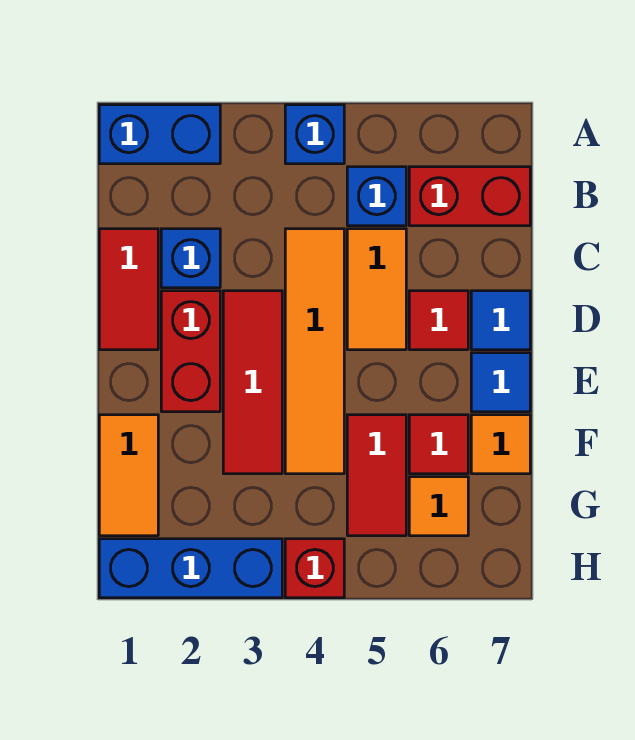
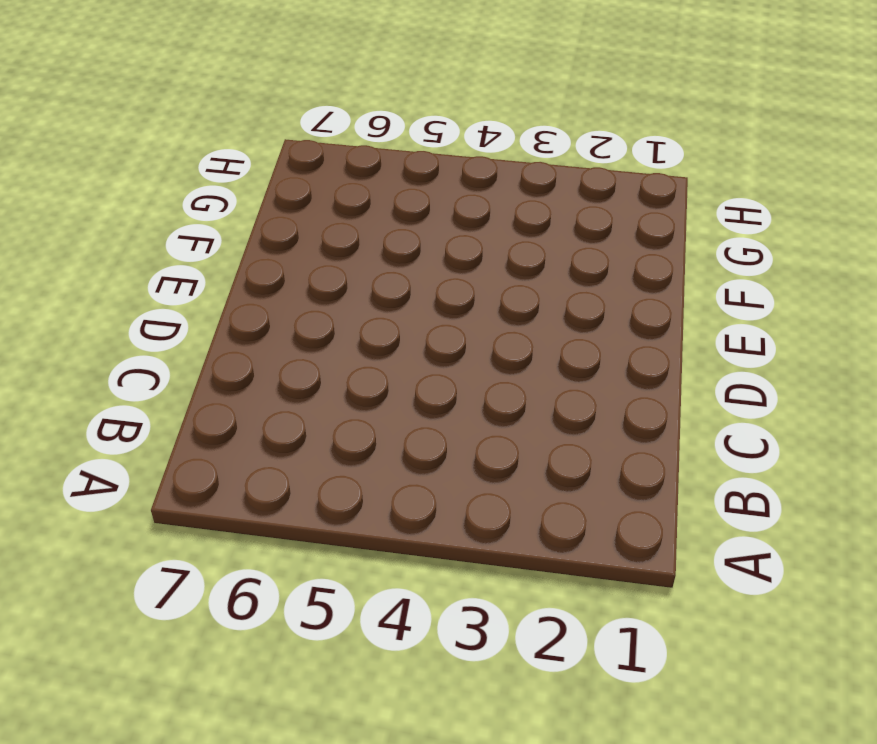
none -> blue brick A1:A2 level 1
none -> blue brick A4 level 1
none -> blue brick B5 level 1

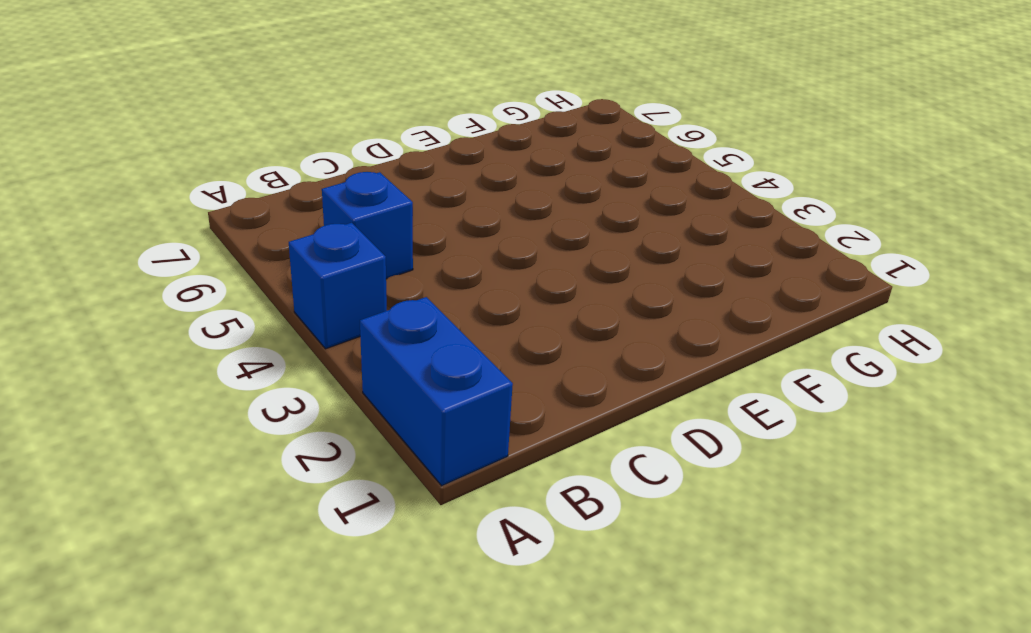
none -> red brick B6:B7 level 1
none -> red tile C1:D1 level 1
none -> blue brick C2 level 1

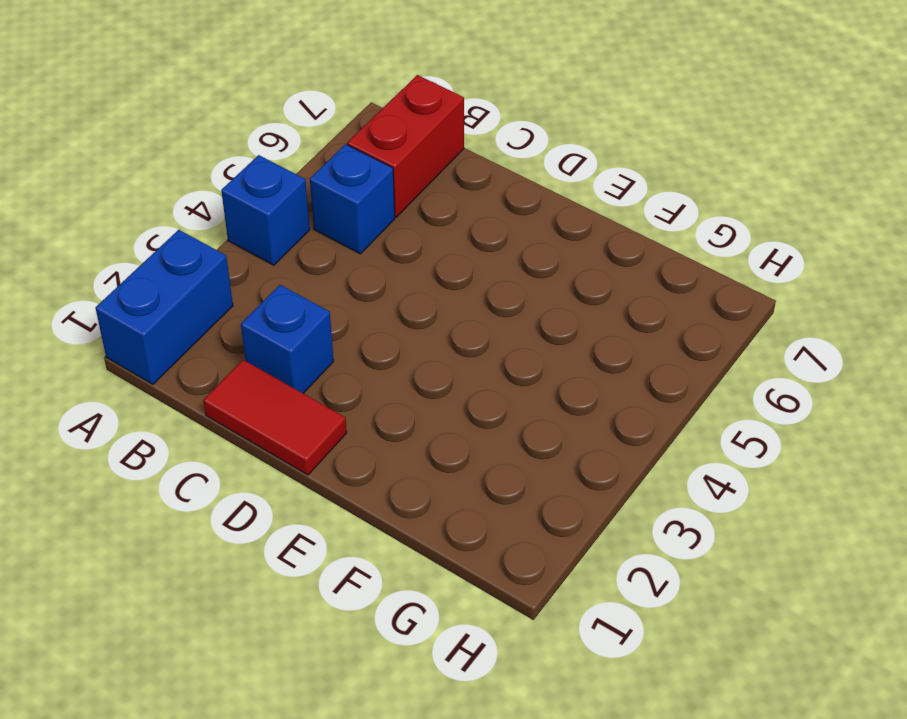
none -> orange tile C4:F4 level 1
none -> orange tile C5:D5 level 1
none -> red brick D2:E2 level 1

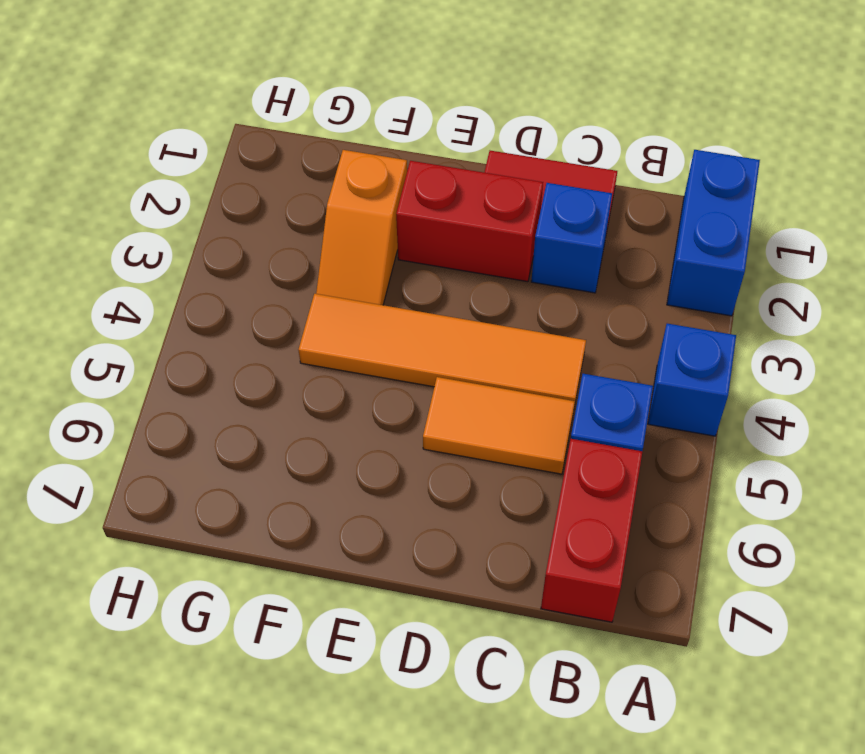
orange slope F2:F3 level 1 top 2 -> red tile D3:F3 level 1
none -> red tile D6 level 1
none -> blue tile D7 level 1
none -> blue tile E7 level 1

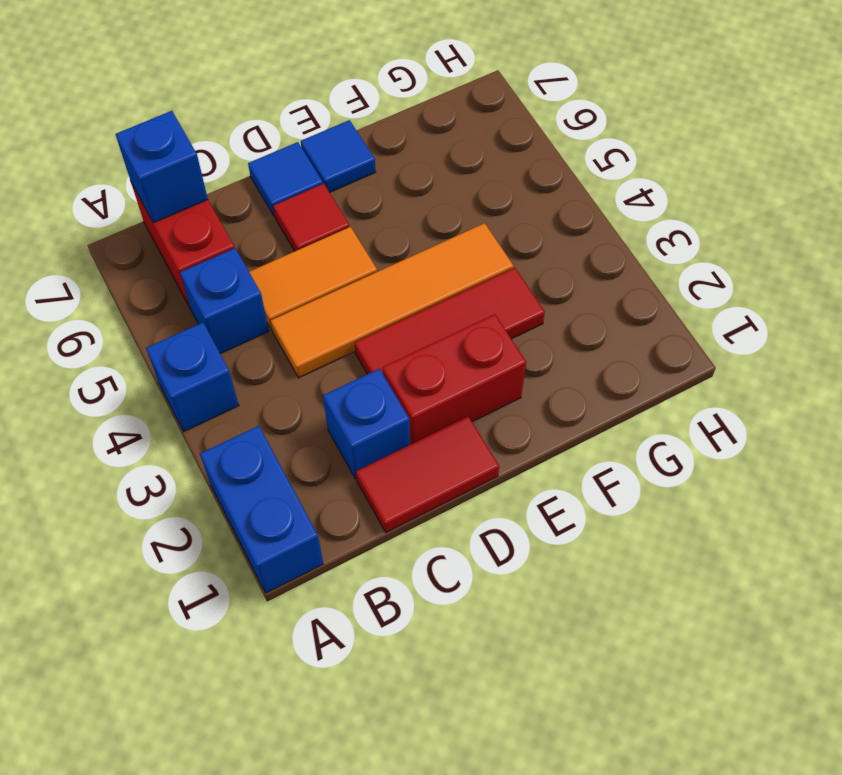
blue brick B7 level 2 -> none
none -> orange tile F1:G1 level 1
none -> red tile F5:G5 level 1
none -> red tile F6 level 1

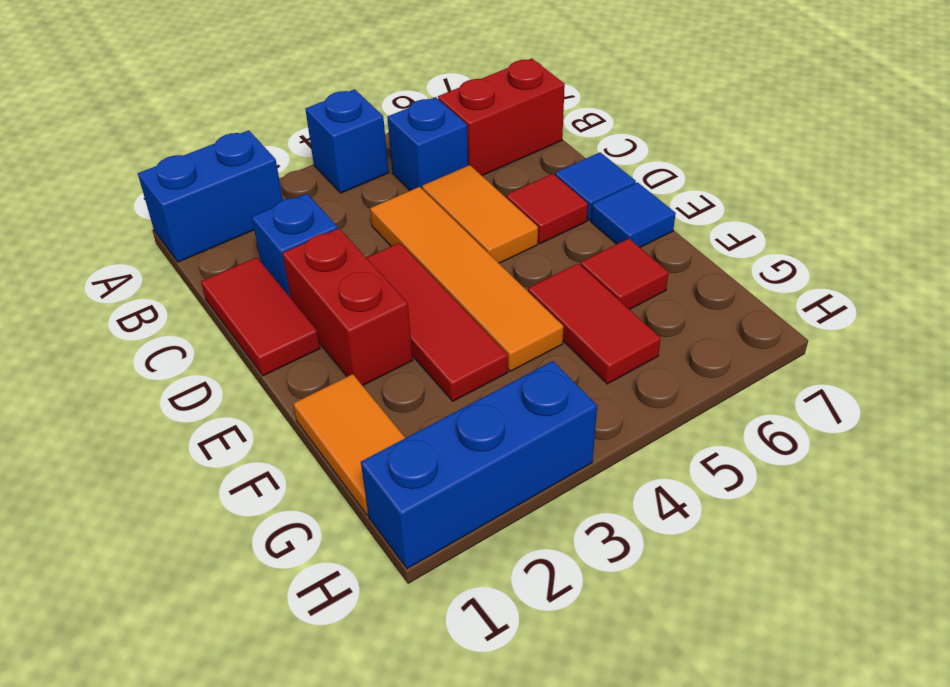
none -> orange tile F7 level 1
none -> orange tile G6 level 1
none -> red brick H4 level 1

